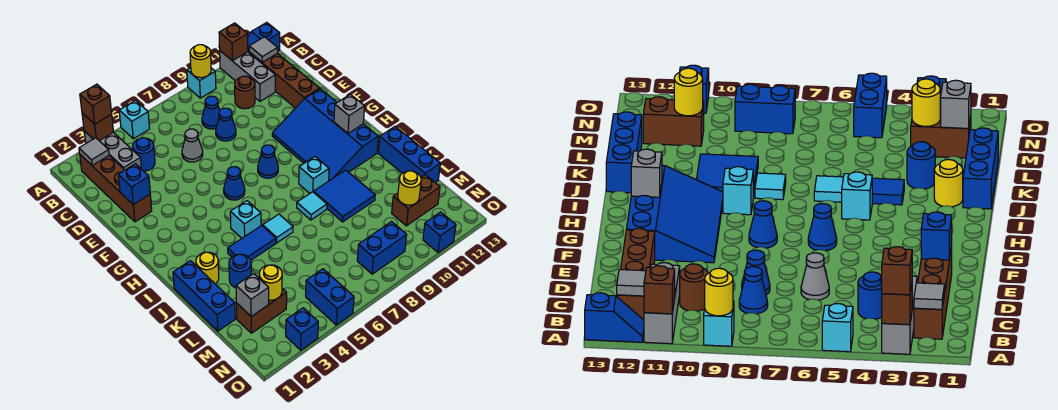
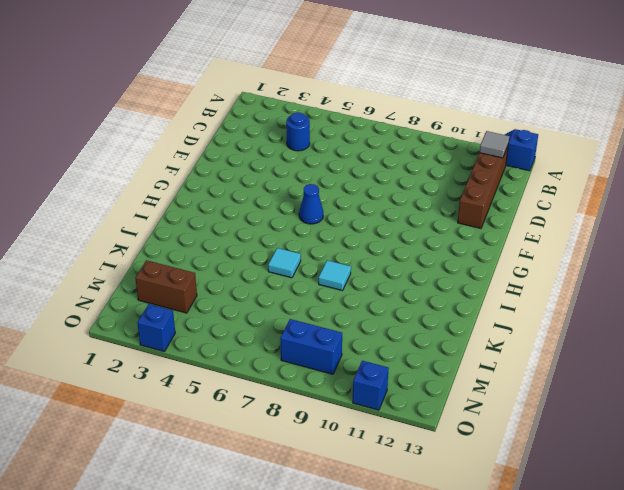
none -> grey brick A3:C3 level 1
none -> cyan brick A5 level 1
none -> cyan brick A9 level 1
none -> grey brick A11:C11 level 1

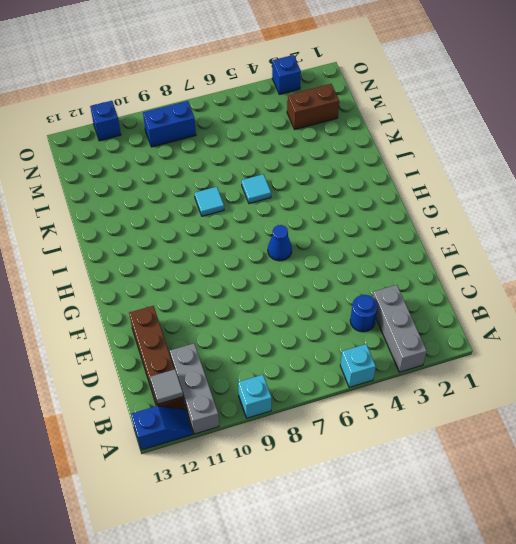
none -> brown brick B2:E2 level 1
none -> blue cone C8 level 1
none -> brown round brick C10 level 1
none -> grey cone D6 level 1

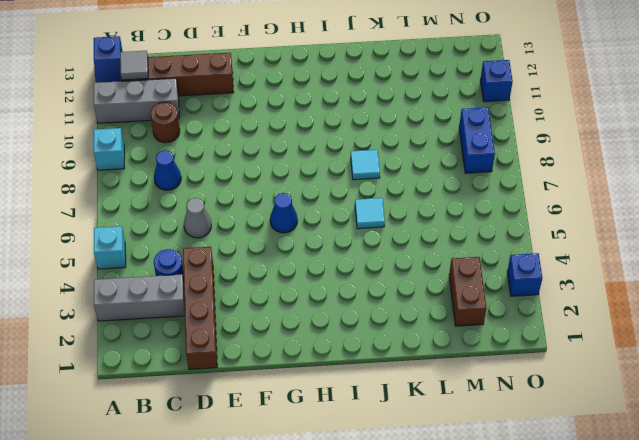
brown brick D1:D4 level 1 -> brown brick B2:E2 level 1
none -> blue cone D8 level 1
none -> blue slope F10:I12 level 1 top 12
none -> blue cone G8 level 1
none -> cyan brick I5 level 1

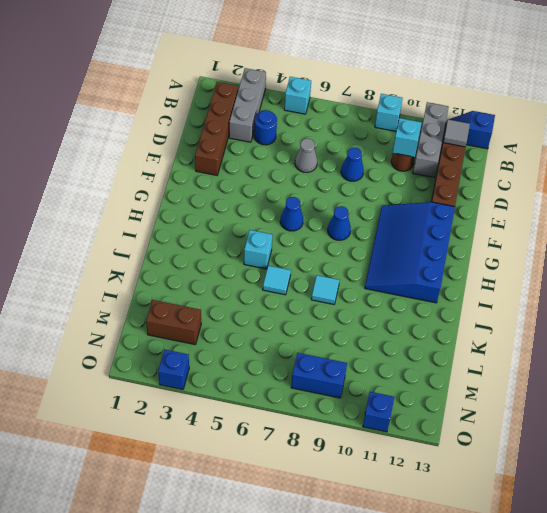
cyan brick C10 level 2 -> cyan brick I9 level 1
none -> blue cone C8 level 1
none -> blue brick J1:L1 level 1
none -> yellow round brick J2 level 1
none -> blue tile J4:J5 level 1

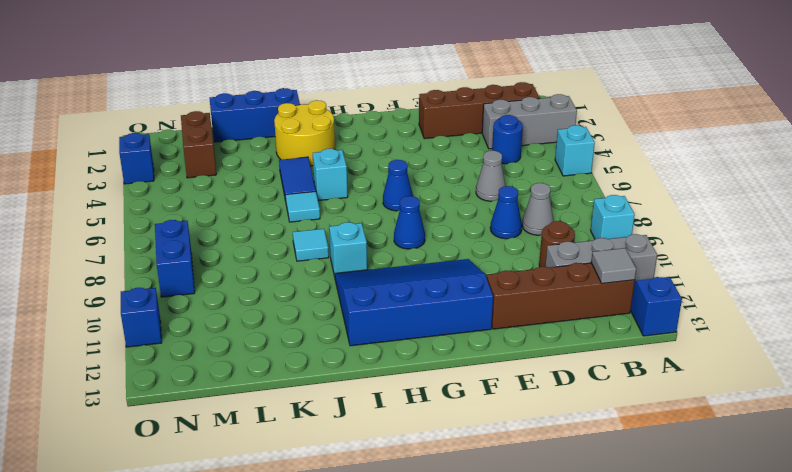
grey cone C8 level 1 -> blue cone C8 level 1
yellow round brick I2:J3 level 1 -> yellow round brick J2 level 1
none -> blue tile J9:K10 level 1
none -> blue brick J13:L13 level 1
none -> blue round brick K3 level 1
none -> brown brick M11:M12 level 1

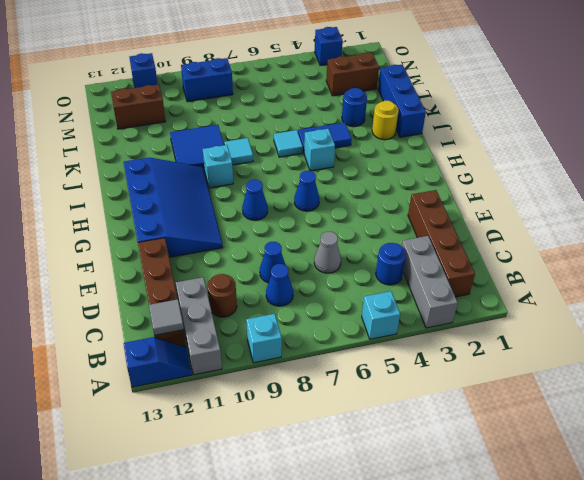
none -> blue brick J13:L13 level 1
none -> blue brick N5:O5 level 1
none -> brown brick A3 level 2
none -> yellow round brick A9 level 2

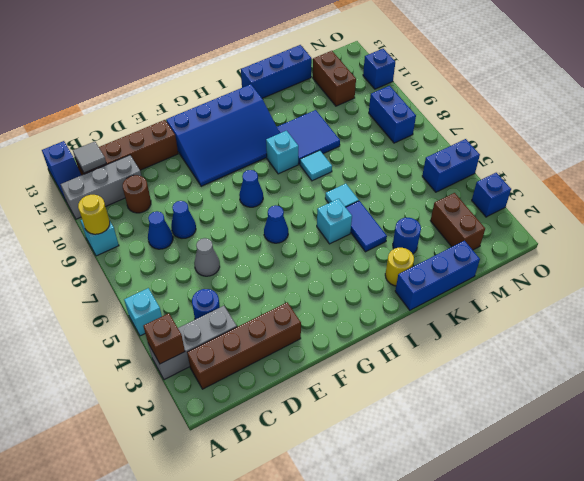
none -> brown brick A11 level 2
none -> grey tile B2 level 2
none -> blue brick E2 level 2
none -> grey brick H12 level 2

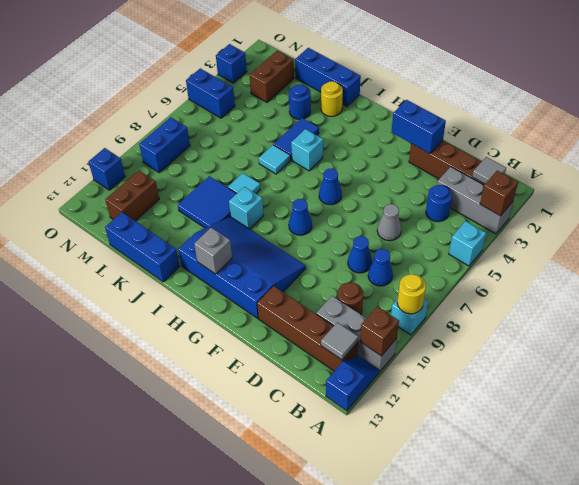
blue brick E2:F2 level 2 -> blue brick E2 level 2
none -> grey brick M2 level 2
none -> yellow round brick M3 level 2
none -> yellow round brick M11 level 2
none -> brown brick A3 level 3

